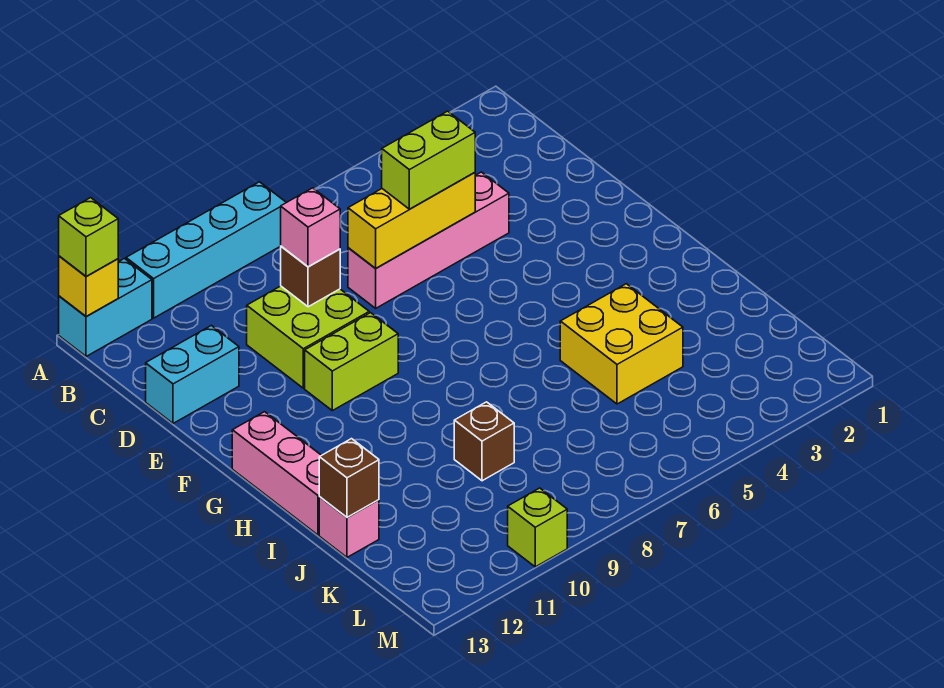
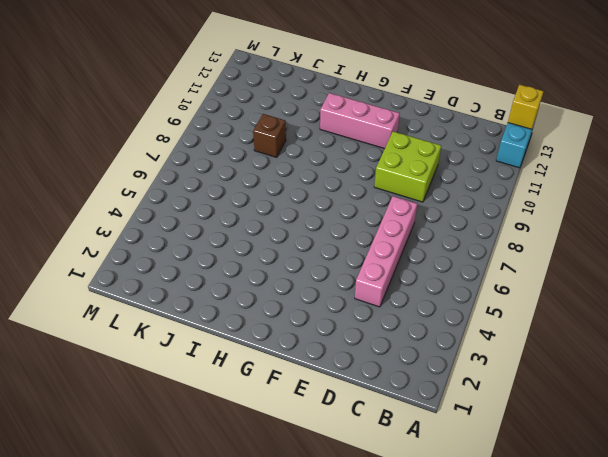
pink brick F11:H11 level 1 -> pink brick G13:I13 level 1
none -> cyan brick A8:A11 level 1
none -> cyan brick D12:D13 level 1
none -> lime brick F9:F10 level 1

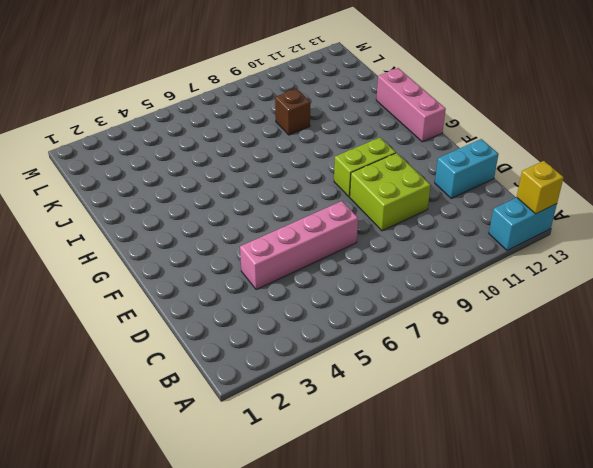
none -> cyan brick A8:A11 level 1
none -> yellow brick I4:J5 level 1
none -> pink brick J13 level 1

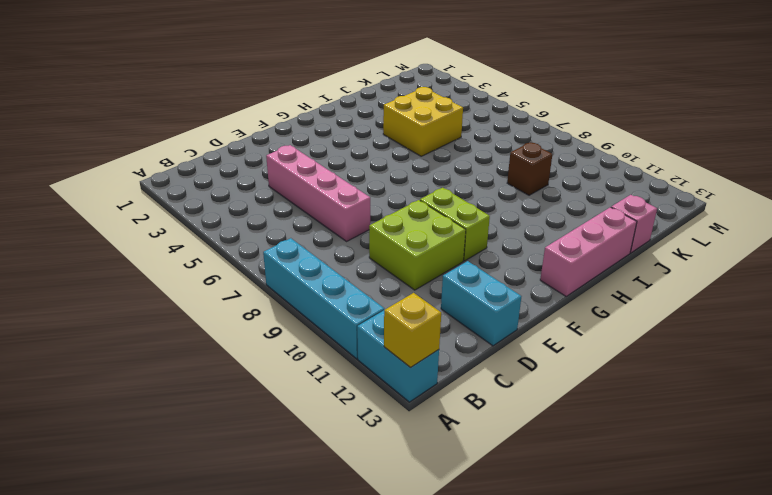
none -> lime brick M10 level 1
none -> yellow brick D5:D7 level 2
none -> brown brick D9 level 2

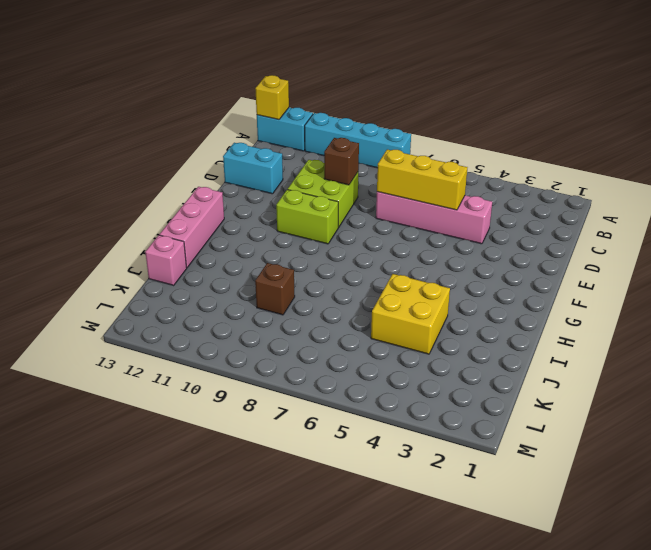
none -> lime brick M10 level 1
none -> brown brick J13 level 2
none -> lime brick A13 level 3

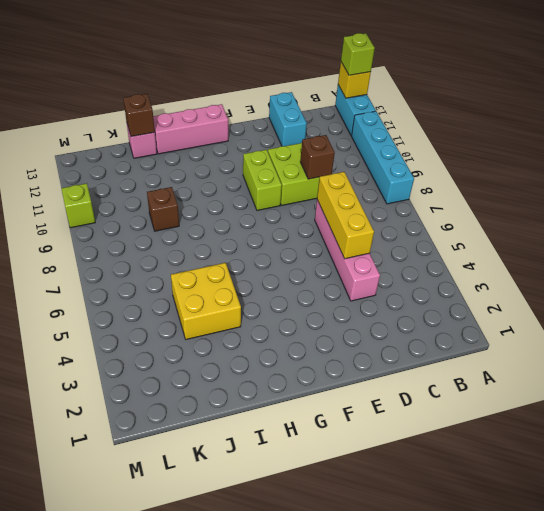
none -> lime brick D5:D6 level 3
none -> pink brick D9 level 3

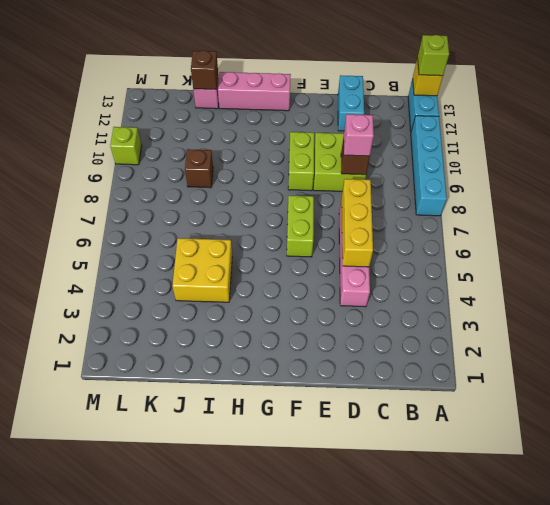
lime brick F6:F7 level 1 -> lime brick D5:D6 level 3

